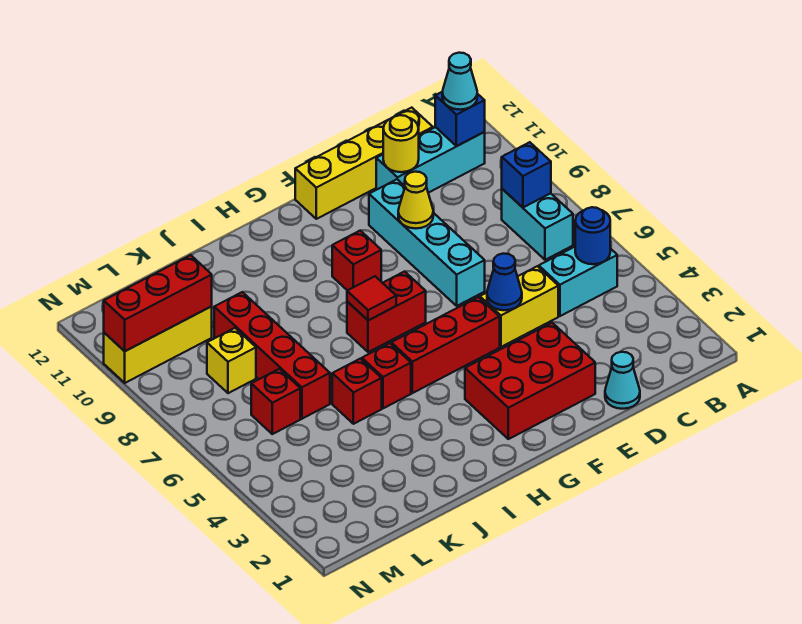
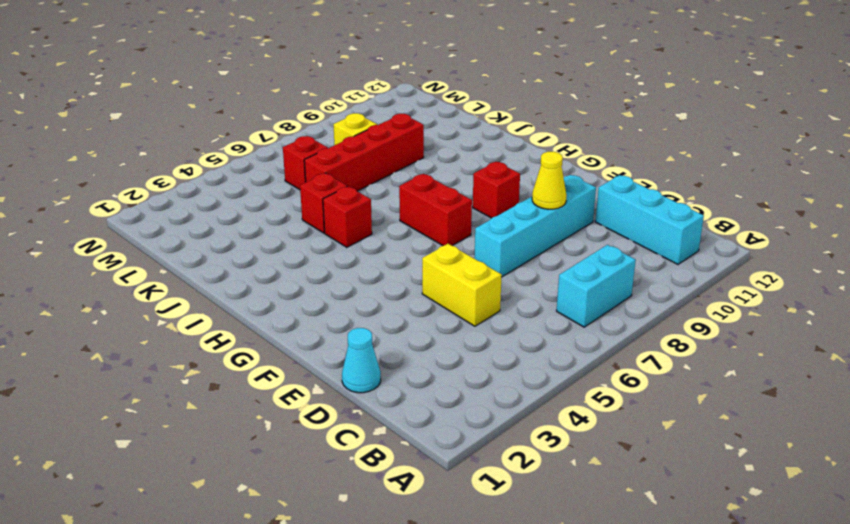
none -> cyan brick B5:C5 level 1
none -> yellow brick C12:F12 level 1
none -> red brick E2:G3 level 1

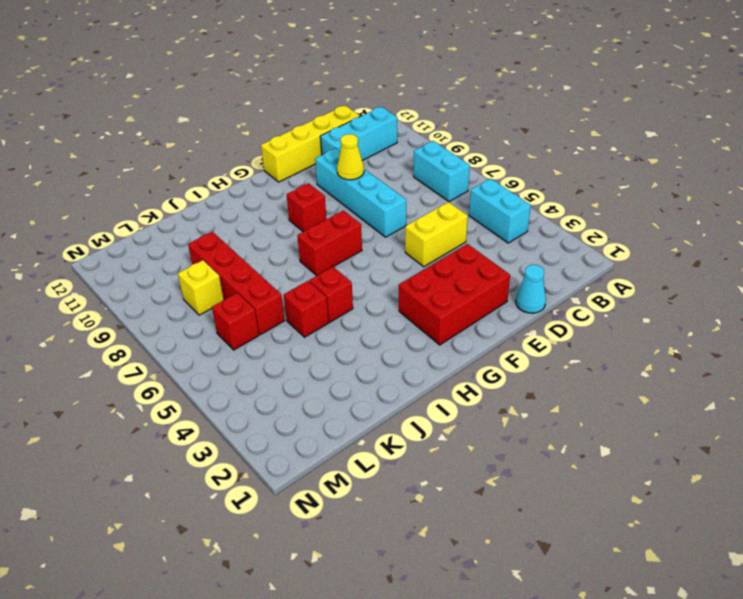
cyan brick B4:B5 level 1 -> cyan brick B5:C5 level 1
none -> red brick F5:H5 level 1
none -> yellow brick L10:N10 level 1
none -> blue round brick B5 level 2

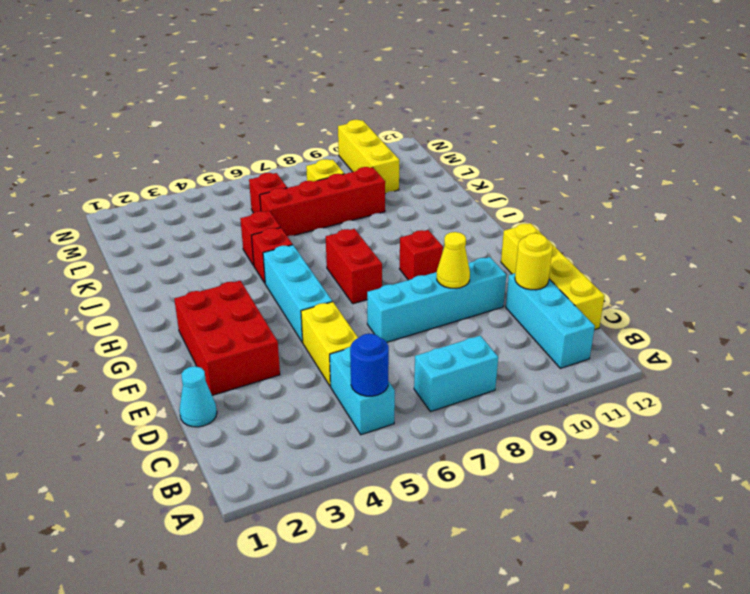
cyan brick F5:H5 level 1 -> red brick F5:H5 level 1
none -> blue brick B8 level 2
none -> blue brick B11 level 2
none -> blue cone E5 level 2

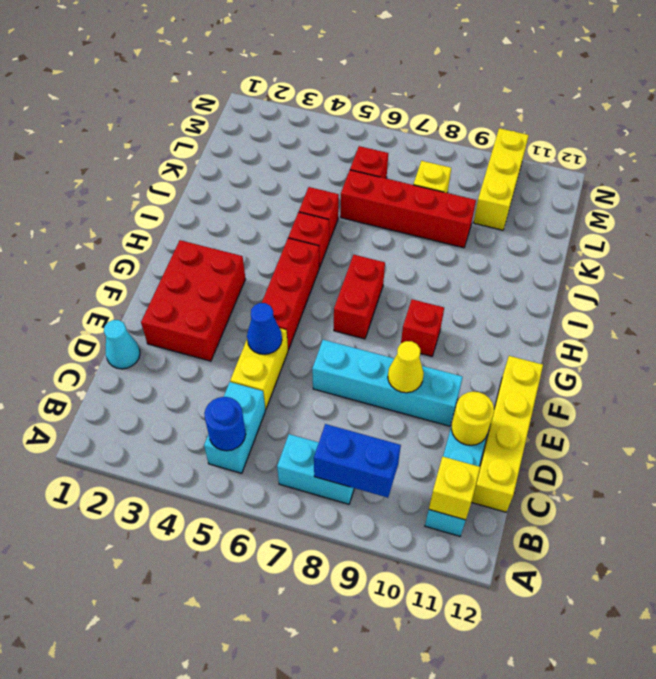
blue brick B8:B9 level 2 -> blue brick B8 level 2
yellow brick B11 level 2 -> blue brick B11 level 2
none -> red tile H7 level 2
none -> red brick L10:N10 level 2
none -> cyan cone B11 level 3

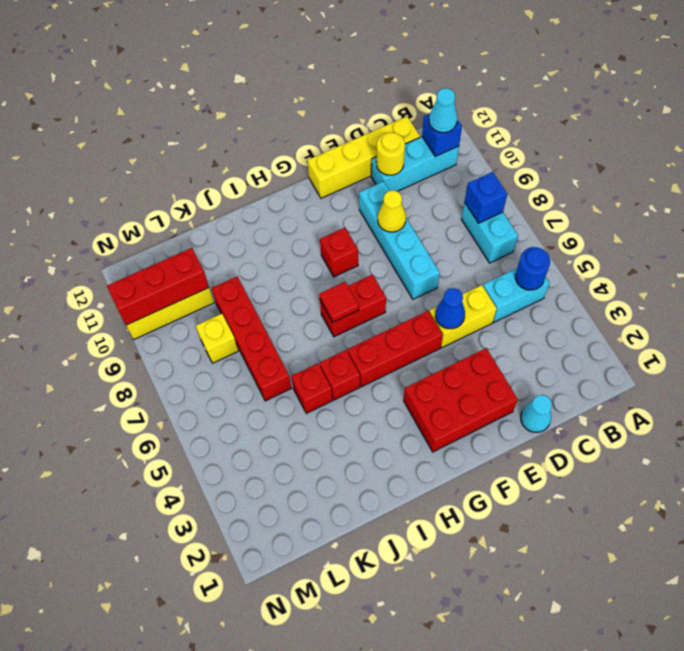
none -> red brick L6 level 1

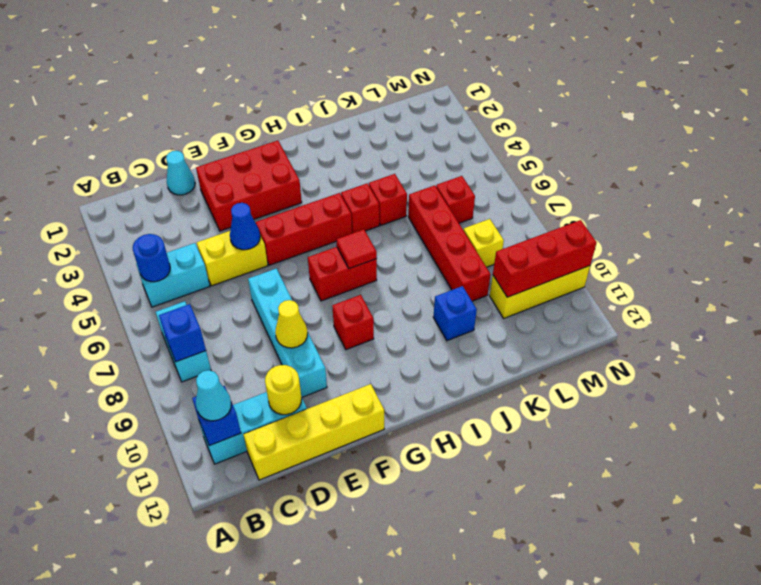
blue brick J10 level 1 -> none

